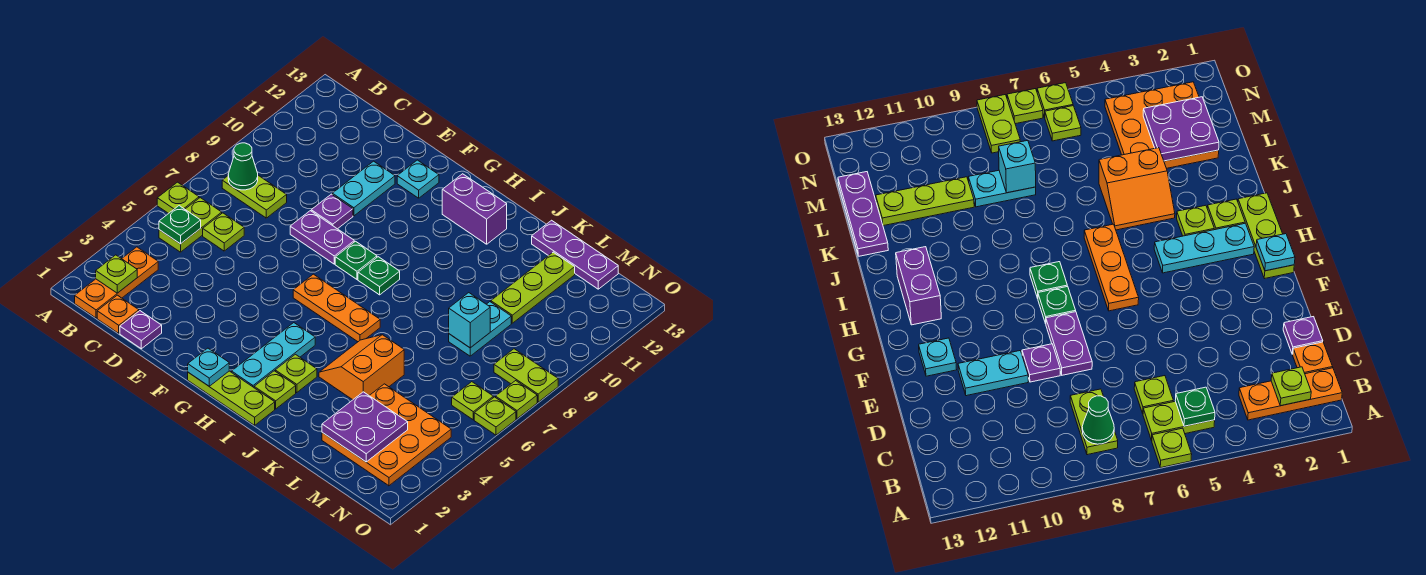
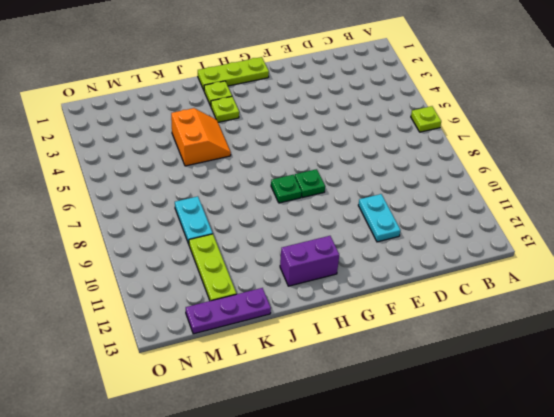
none -> orange plate B1:B3 level 1
none -> lime plate B5:B6 level 1
none -> lime plate B8:C8 level 1
none -> orange plate C1 level 1

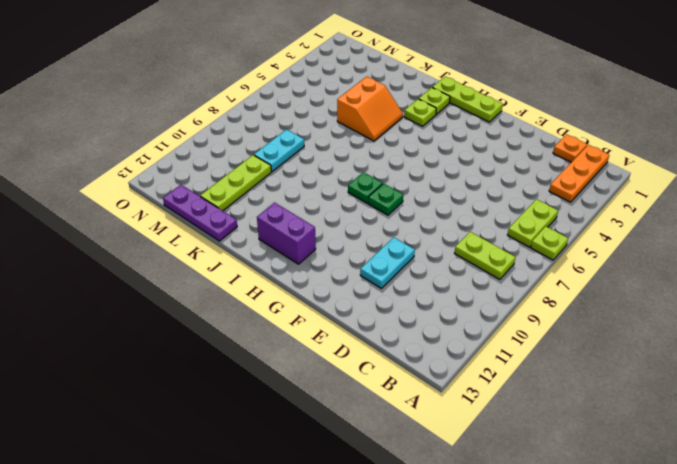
none -> lime plate C6 level 1
none -> purple plate D1 level 1
none -> purple plate E8:F8 level 1
none -> purple plate E9 level 1

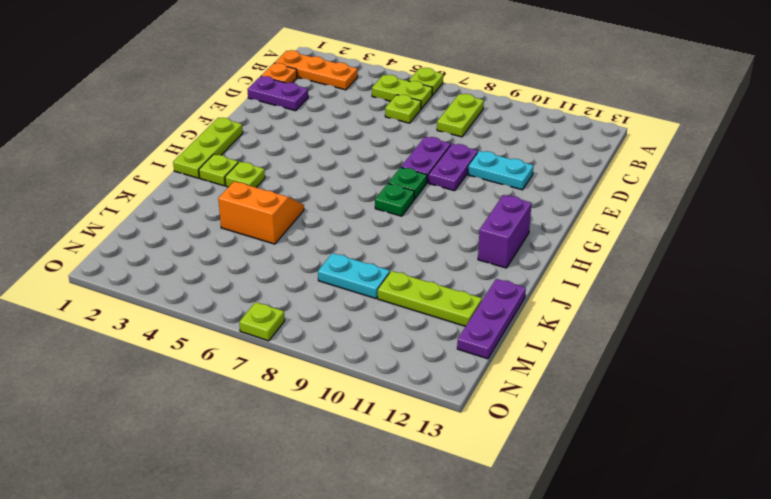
purple plate D1:D2 level 1 -> purple plate D1 level 1
purple plate E9:F9 level 1 -> purple plate E9 level 1
none -> cyan plate F12 level 1
none -> orange plate G6:I6 level 1
none -> cyan plate H2:H4 level 1
none -> orange plate L2:N4 level 1

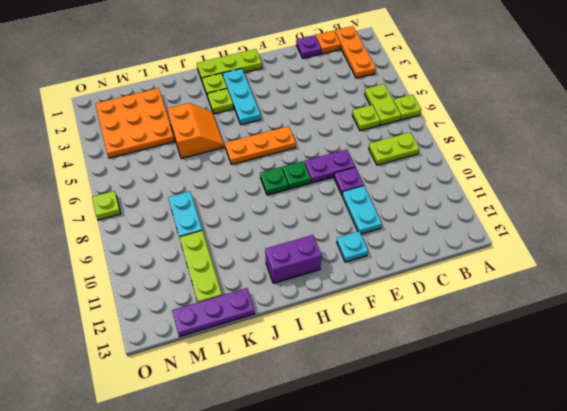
none -> lime plate N6 level 1
none -> lime plate N8:O8 level 1
none -> lime plate O6 level 1
none -> lime plate B2 level 2

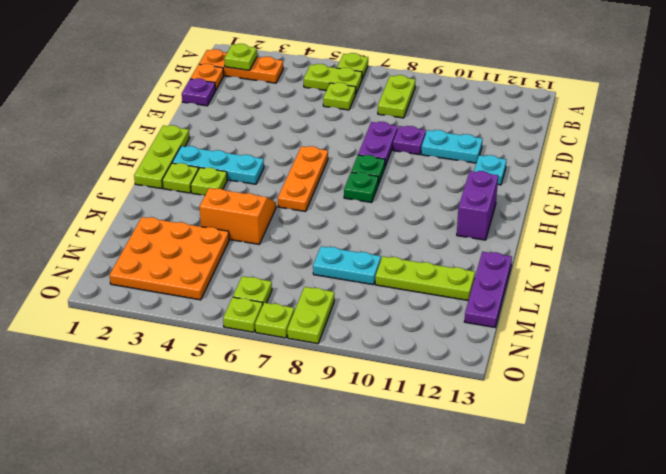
none -> green plate B5 level 2
none -> green cone B8 level 2
none -> cyan plate G1 level 2
none -> purple plate L2:M3 level 2

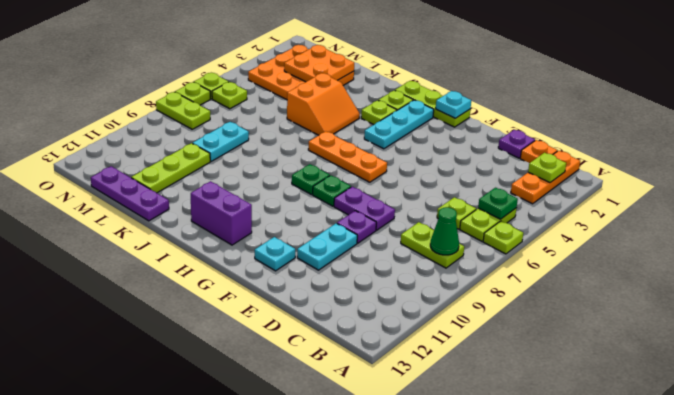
orange plate L2:M3 level 2 -> purple plate L2:M3 level 2
none -> cyan brick L8 level 2

